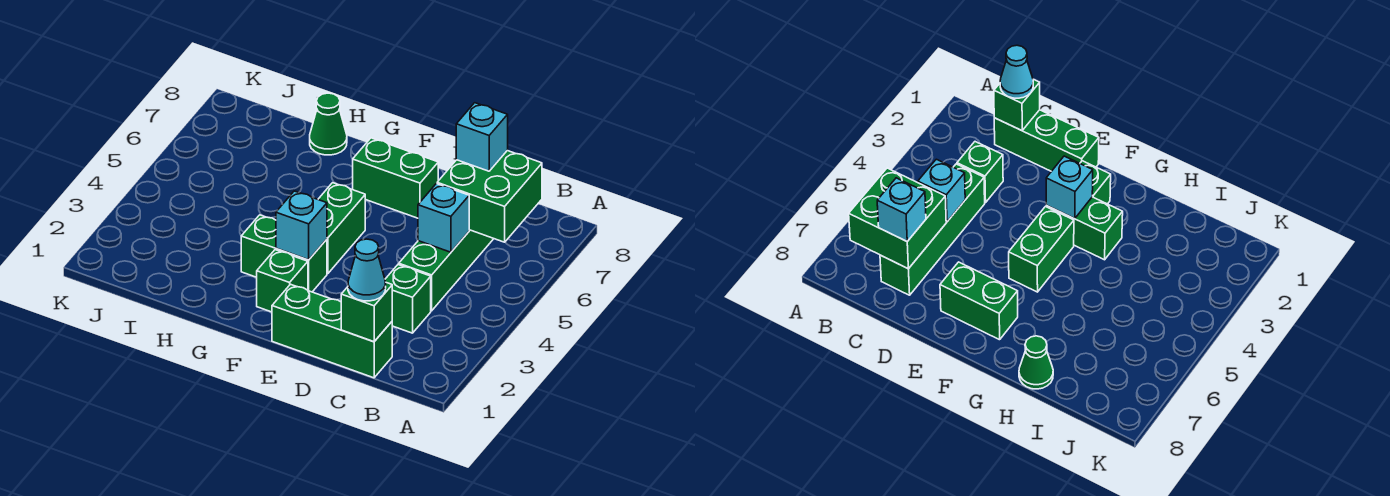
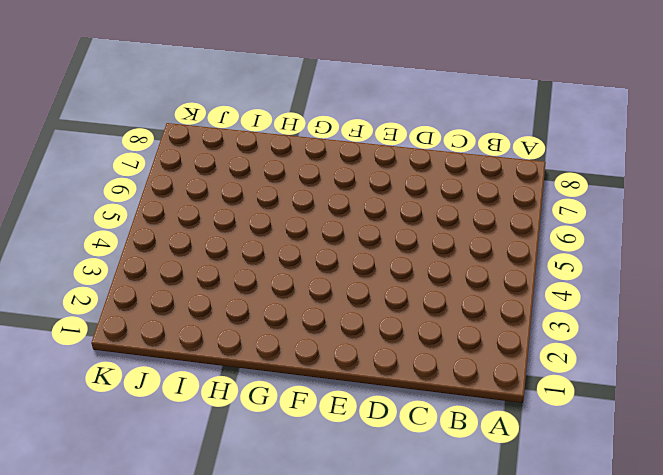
none -> green brick C1:E1 level 1
none -> green brick C3 level 1
none -> green brick C4:C7 level 1

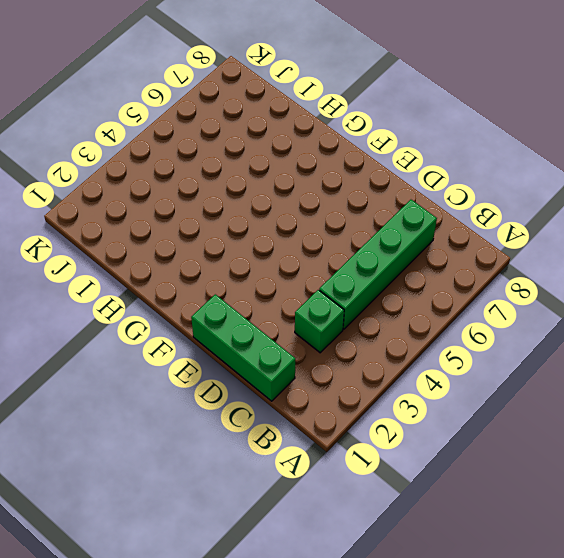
none -> green brick E7:F7 level 1
none -> green brick F2 level 1
none -> green brick F3:G3 level 1

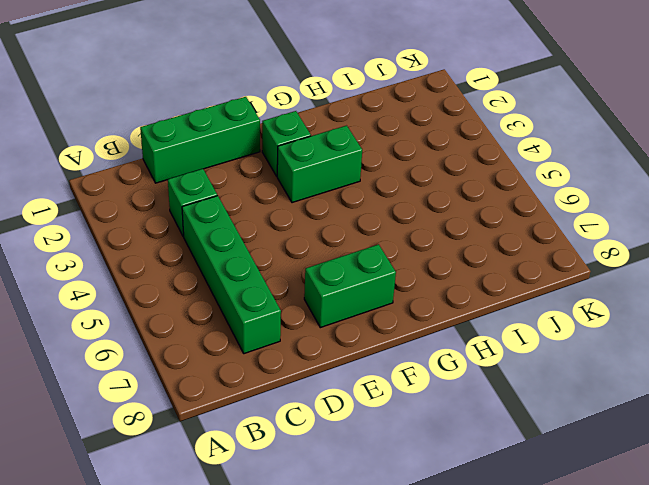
none -> green brick F4:F5 level 1
none -> green cone H8 level 1
none -> green brick B6:C7 level 2

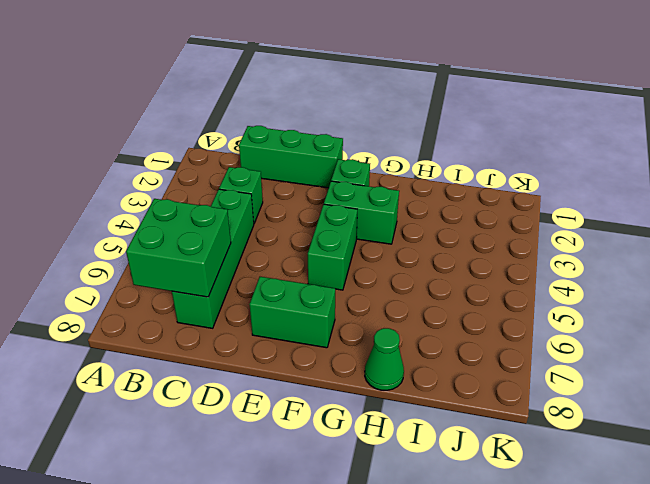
none -> green brick C1 level 2
none -> cyan brick C5 level 2
none -> cyan brick F3 level 2

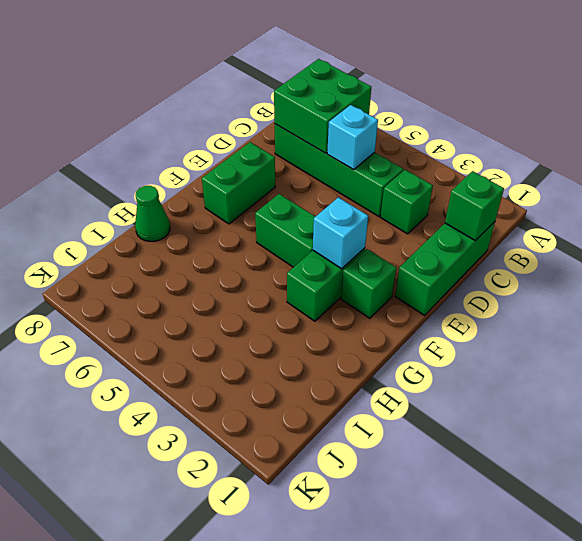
none -> cyan cone C1 level 3
none -> cyan brick C7 level 3

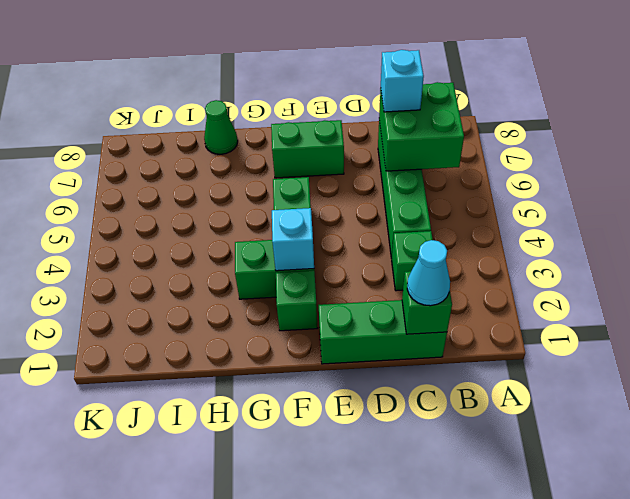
none -> cyan brick C5 level 2

